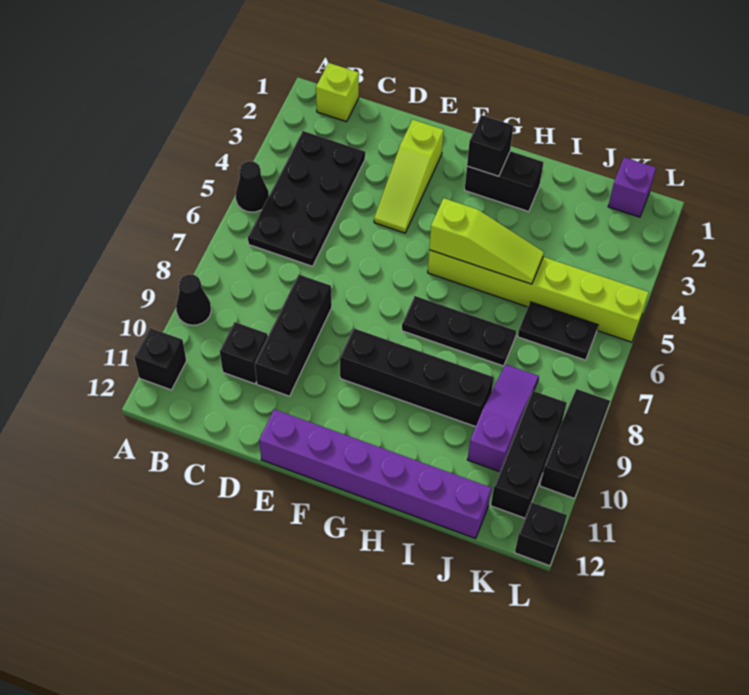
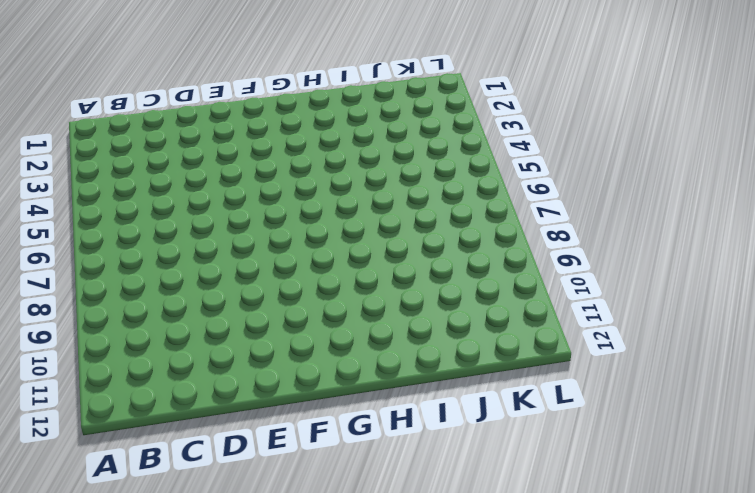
none -> black cone A5 level 1
none -> black cone A9 level 1
none -> black brick A11 level 1

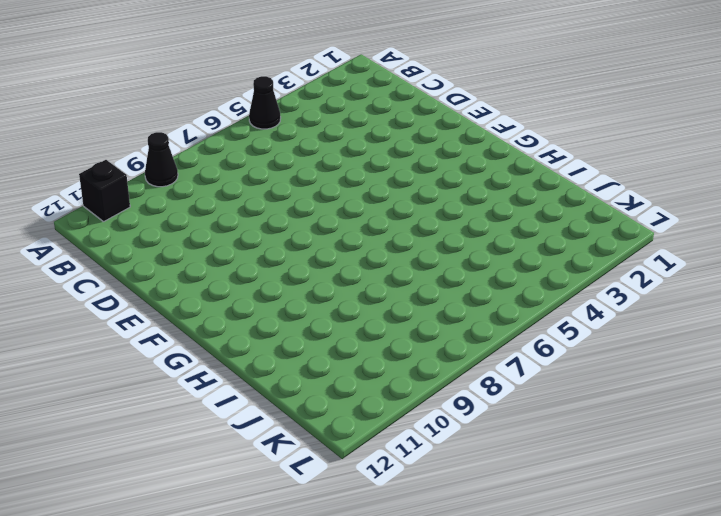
none -> lime brick B1 level 1
none -> black plate B3:C6 level 1
none -> black brick C10 level 1

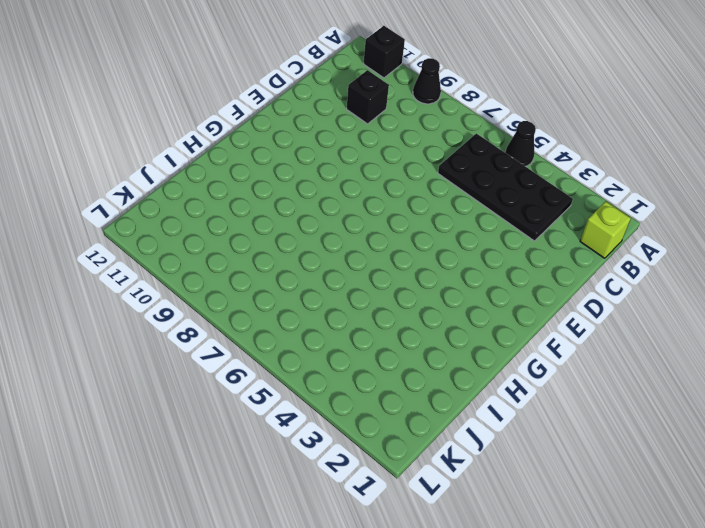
none -> black brick D8:D10 level 1
none -> lime slope E2:E4 level 1 top 2
none -> purple brick E12:J12 level 1

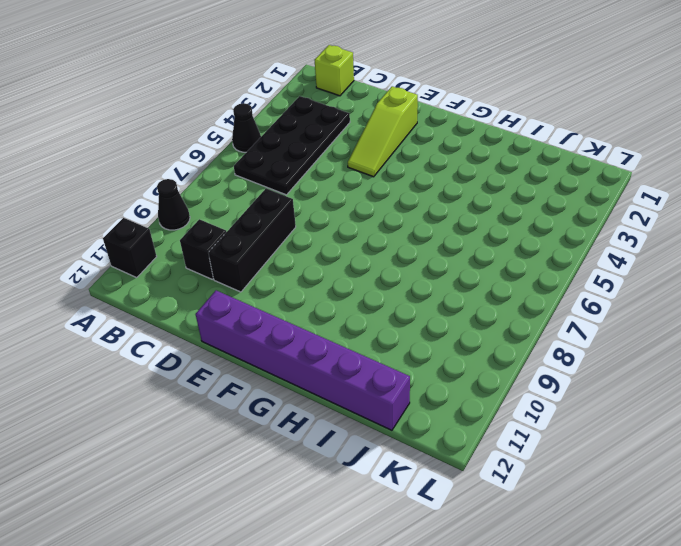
none -> black brick F9:I9 level 1
none -> black brick G2:H2 level 1
none -> lime brick G5:L5 level 1

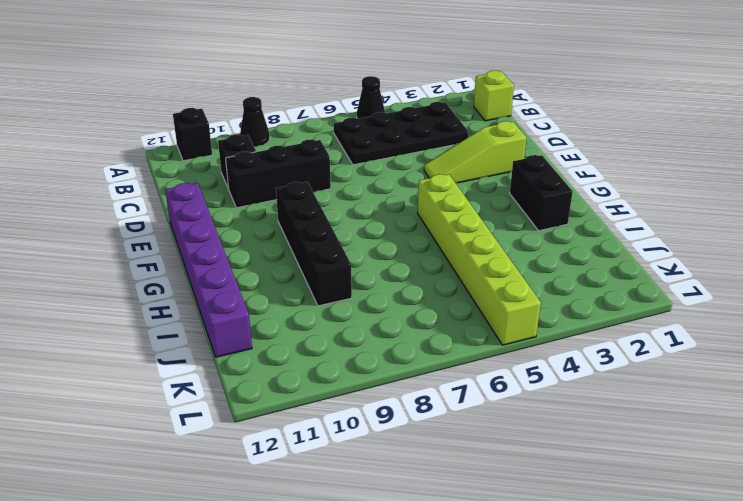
none -> black plate G7:I7 level 1
none -> black plate J6:K6 level 1
none -> purple slope J8:J10 level 1 top 10

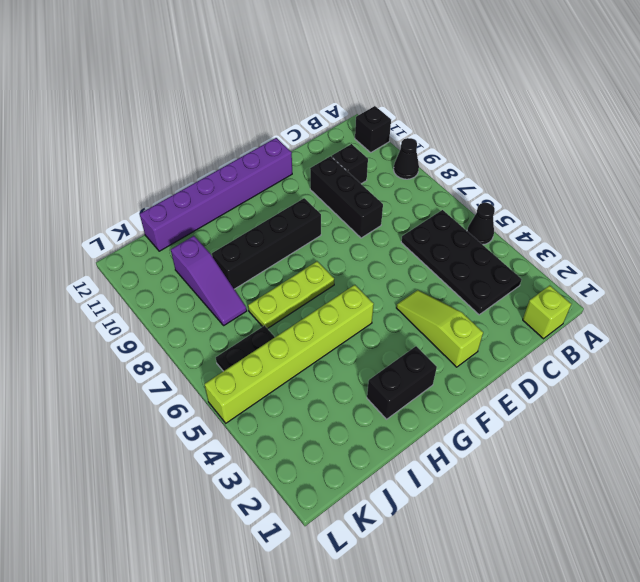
lime plate G7:I7 level 1 -> black plate G7:I7 level 1
none -> purple brick K1 level 1
none -> black brick K9:K11 level 1
none -> black slope L8:L10 level 1 top 10

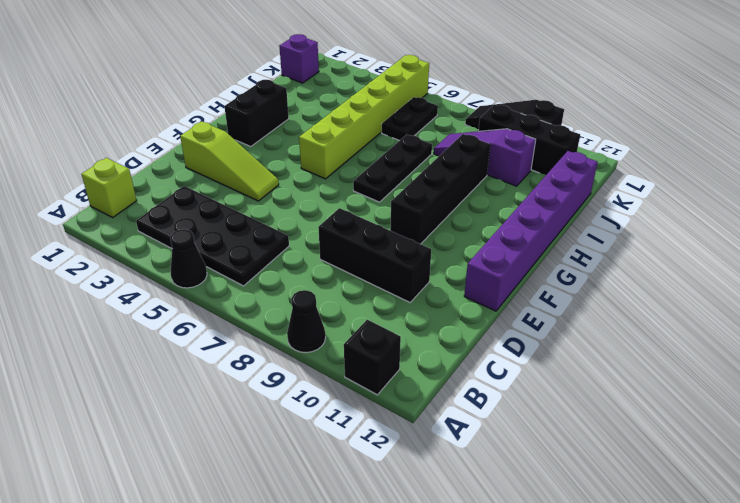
none -> black brick C10 level 1
none -> black brick L12 level 1
none -> black brick G2 level 2

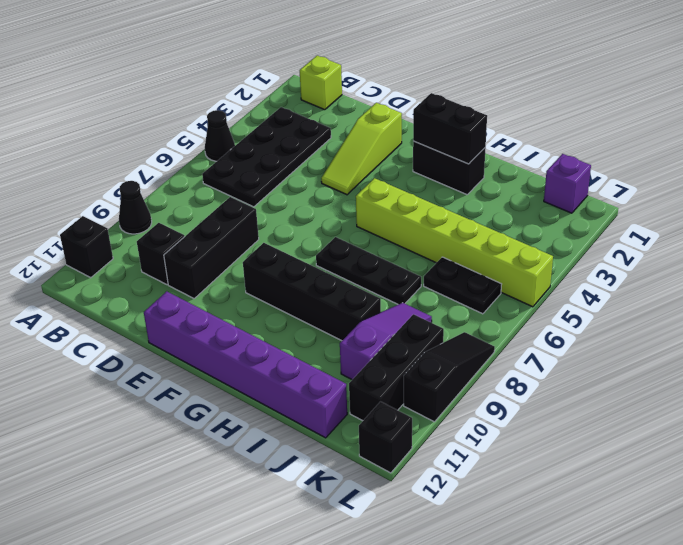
black brick G2:H2 level 2 -> black brick G2 level 2
none -> lime slope G5:I5 level 2 top G

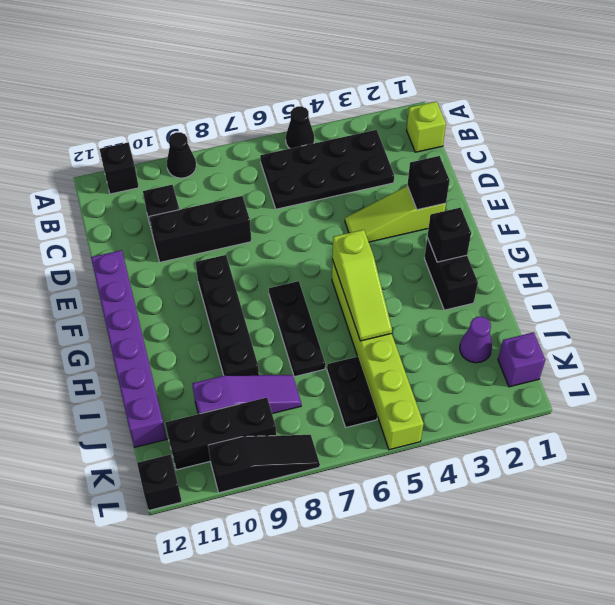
black brick E2 level 2 -> none
purple cone J2 level 1 -> none

